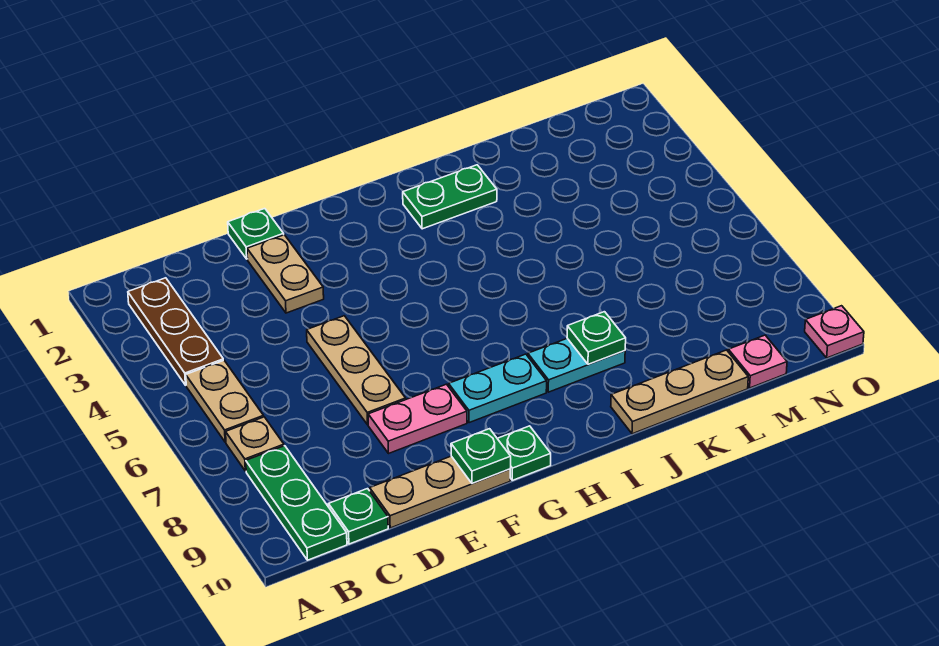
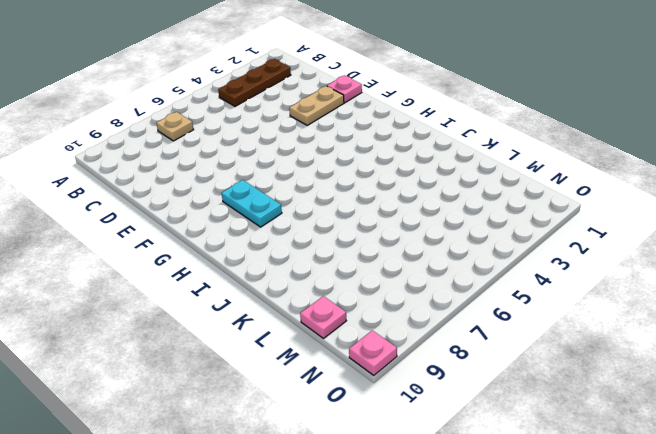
pink plate E1 level 1 -> green plate E1 level 1
none -> tan plate B5:B6 level 1
none -> green plate B8:B10 level 1
none -> green plate C10 level 1

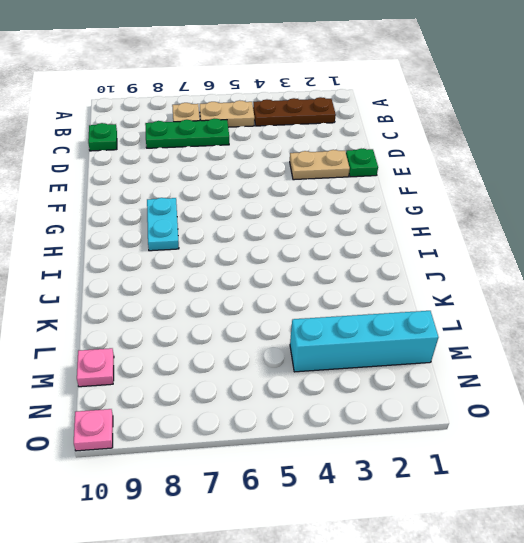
green plate C6:C8 level 1 -> green plate B8:B10 level 1
cyan brick M1:M4 level 1 -> none
none -> tan plate D10:F10 level 1
none -> tan plate E5:E7 level 1
none -> pink plate E8:F8 level 1

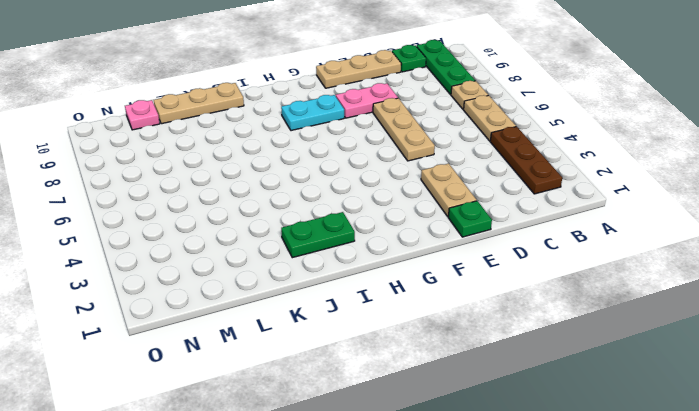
none -> green plate G10 level 1
none -> cyan plate I8:J8 level 1
none -> pink plate O10 level 1

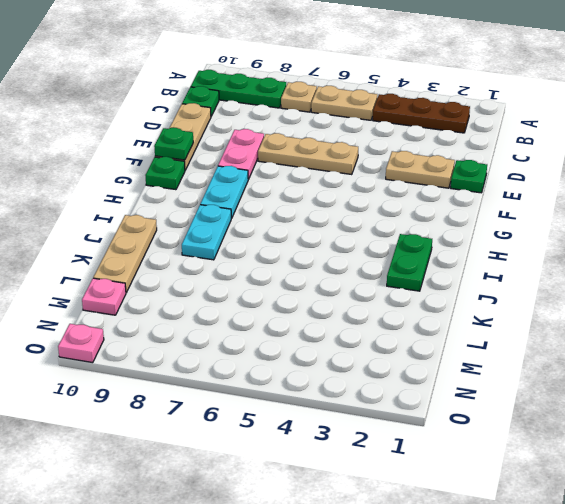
none -> green plate J8 level 2

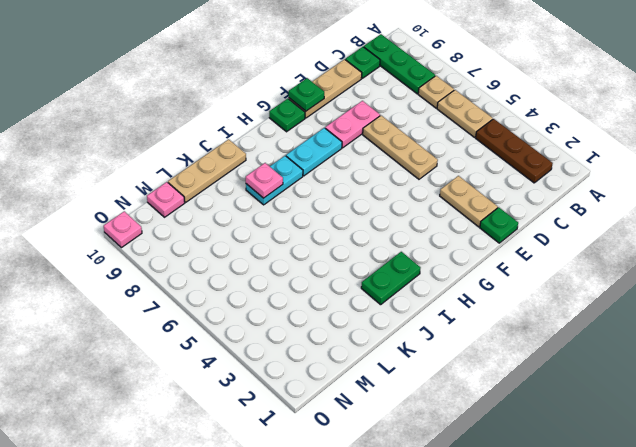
pink plate J8 level 2 -> green plate J8 level 2

